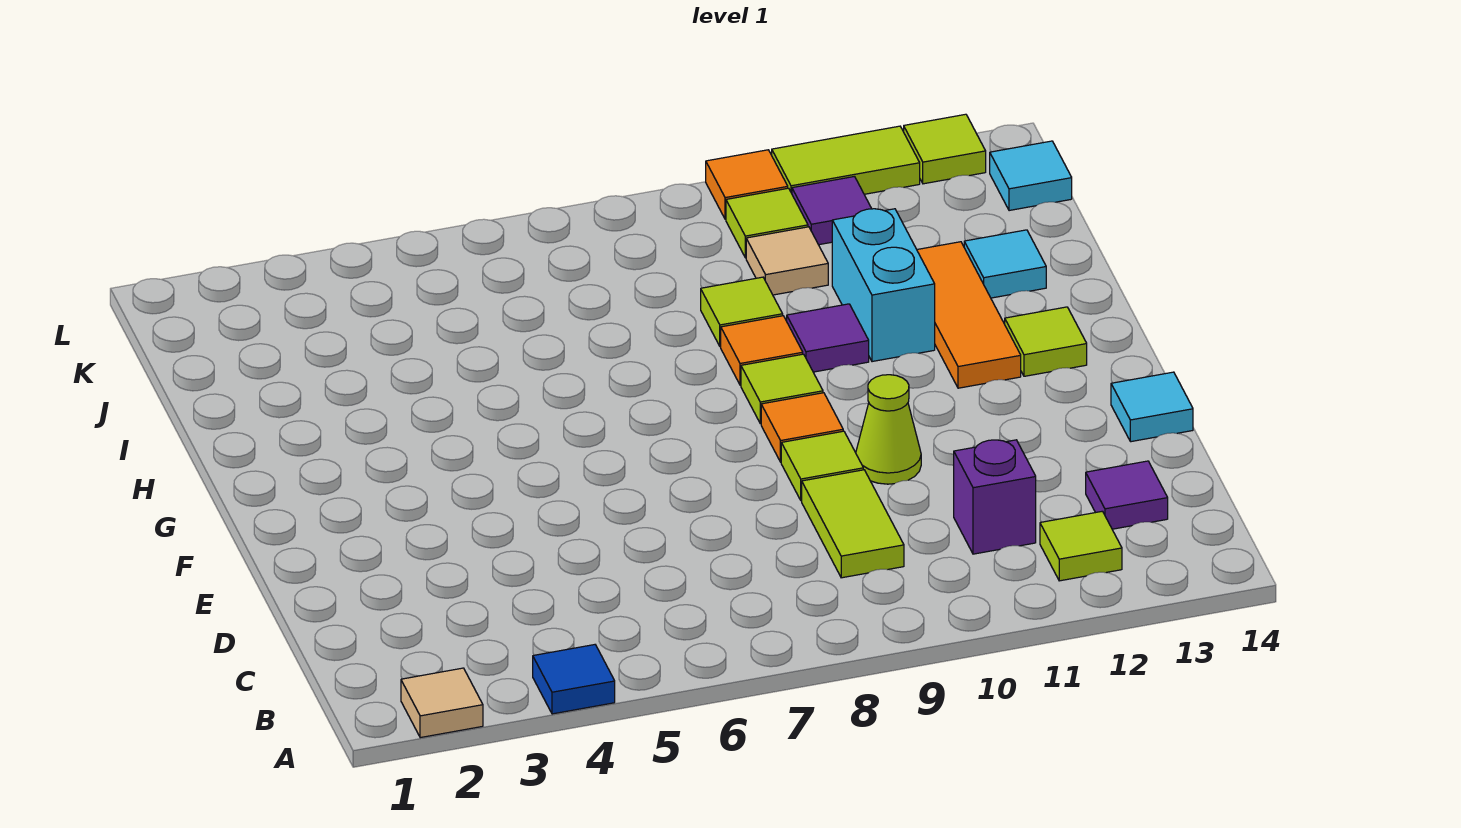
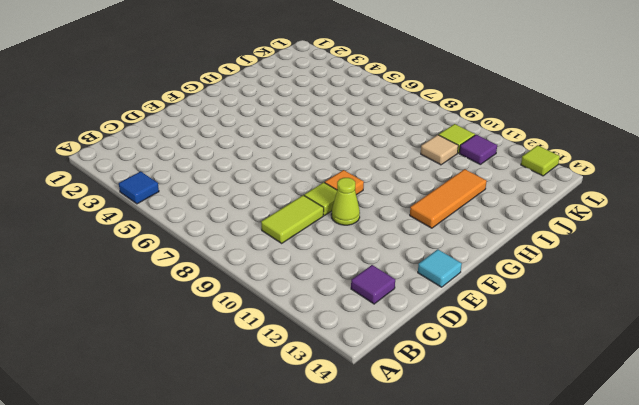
none -> tan tile A2 level 1
none -> lime tile B12 level 1
none -> purple brick C11 level 1

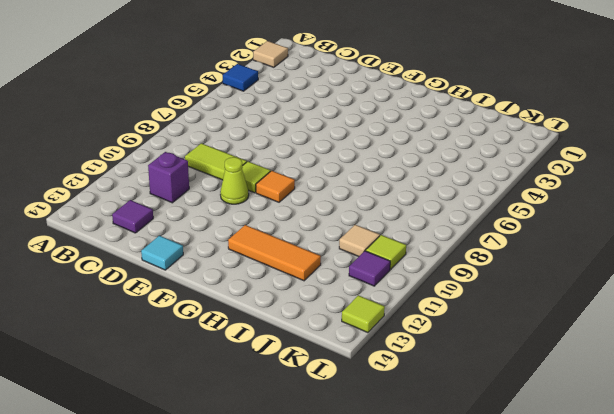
none -> lime tile B12 level 1
none -> lime tile G9 level 1
none -> lime tile G13 level 1

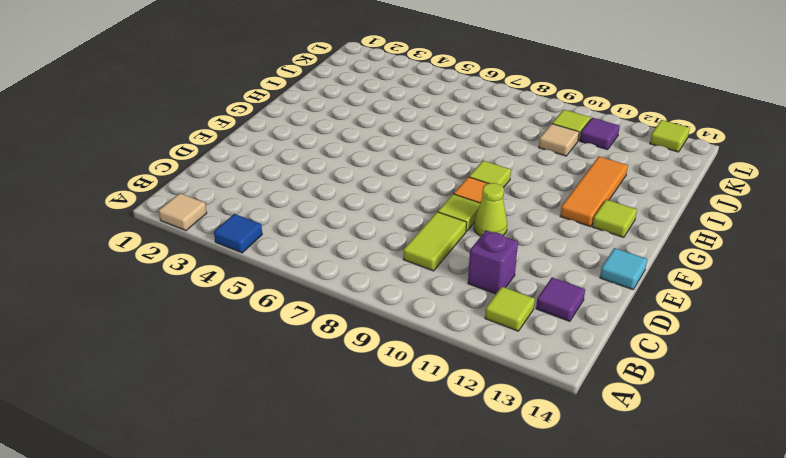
none -> orange tile H9 level 1
none -> purple tile H10 level 1
none -> cyan brick H11:I11 level 1

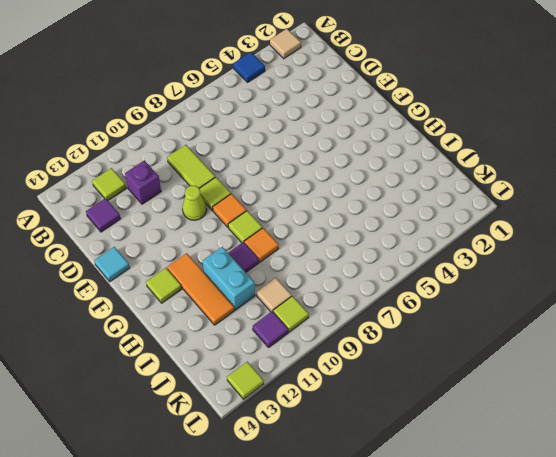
none -> lime tile I9 level 1
none -> cyan tile I13 level 1
none -> cyan tile K14 level 1

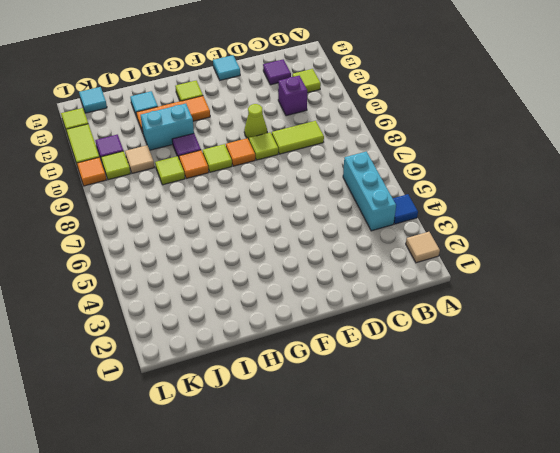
cyan brick B4:B6 level 1 -> none

